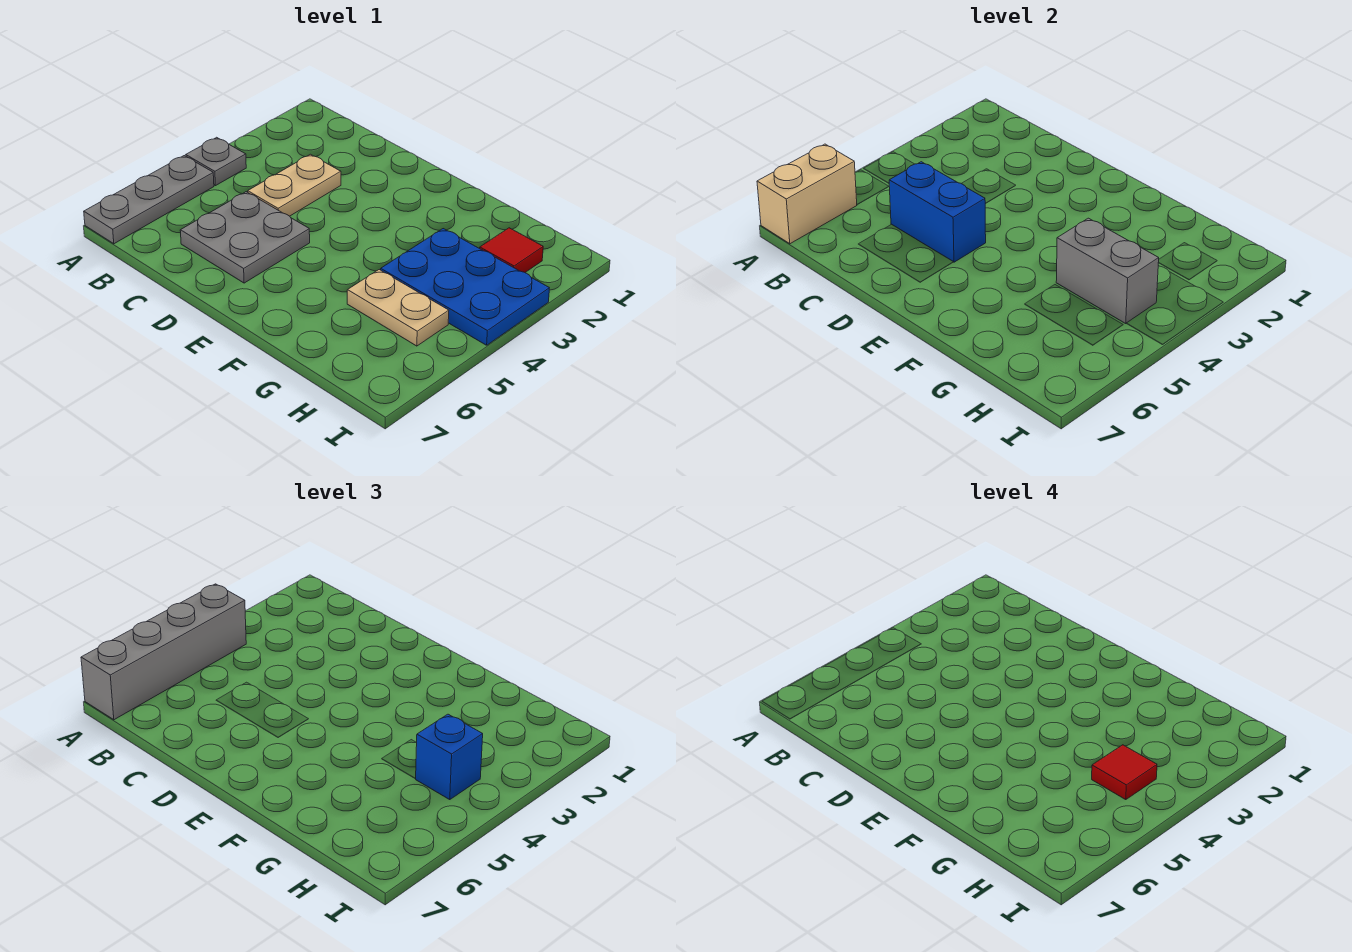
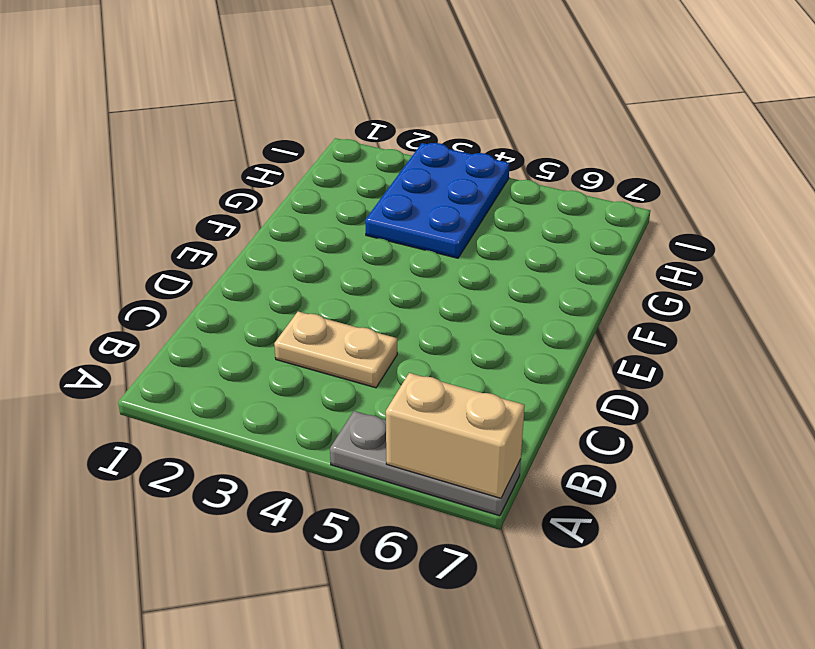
none -> grey plate A4 level 1
none -> grey plate C5:D6 level 1
none -> tan plate G5:H5 level 1

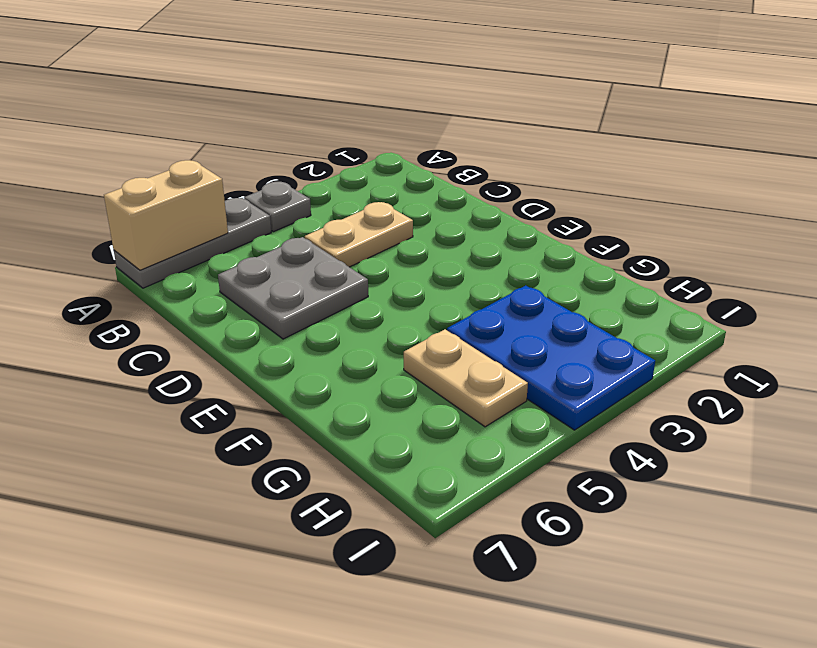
none -> red tile H2 level 1
none -> blue brick C5:D5 level 2
none -> grey brick G4:H4 level 2

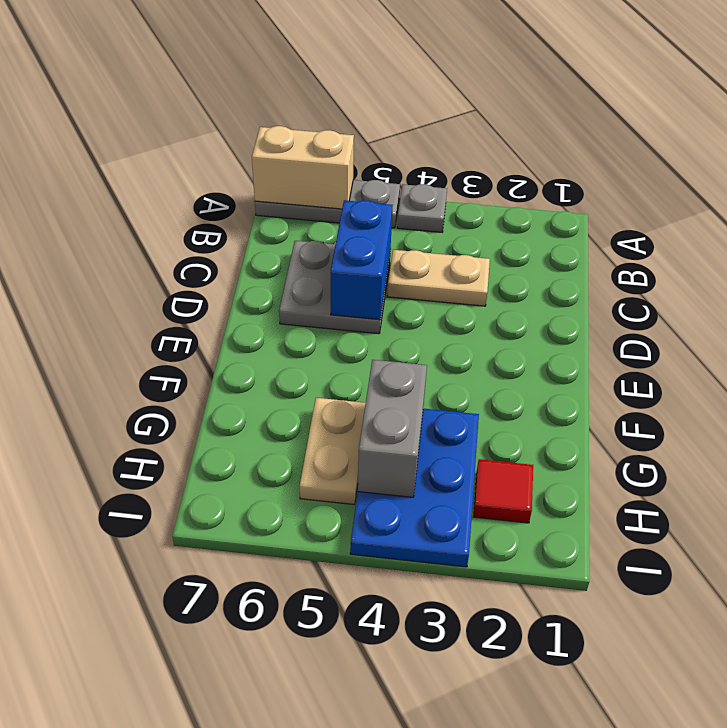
none -> grey brick A4:A7 level 3
none -> blue brick H4 level 3
none -> red tile H4 level 4

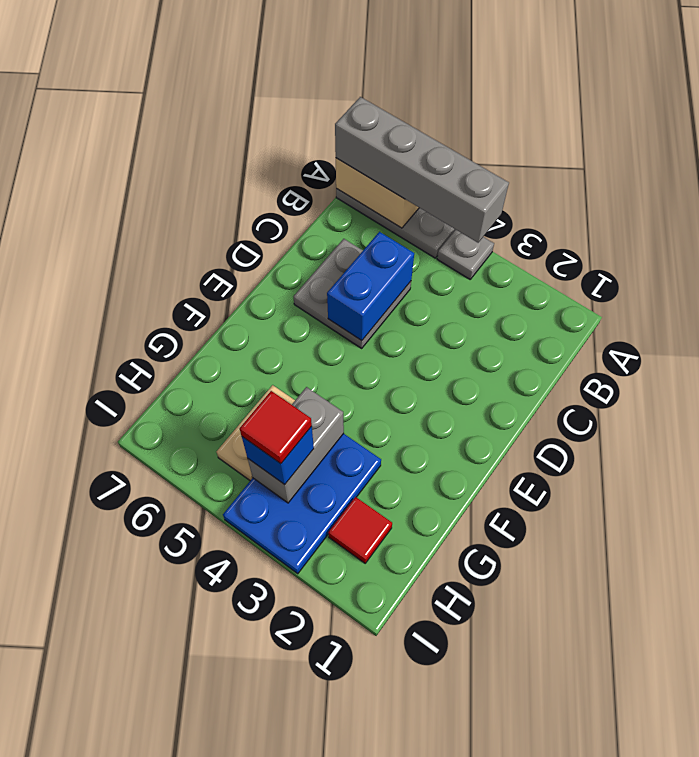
none -> tan plate C3:C4 level 1

